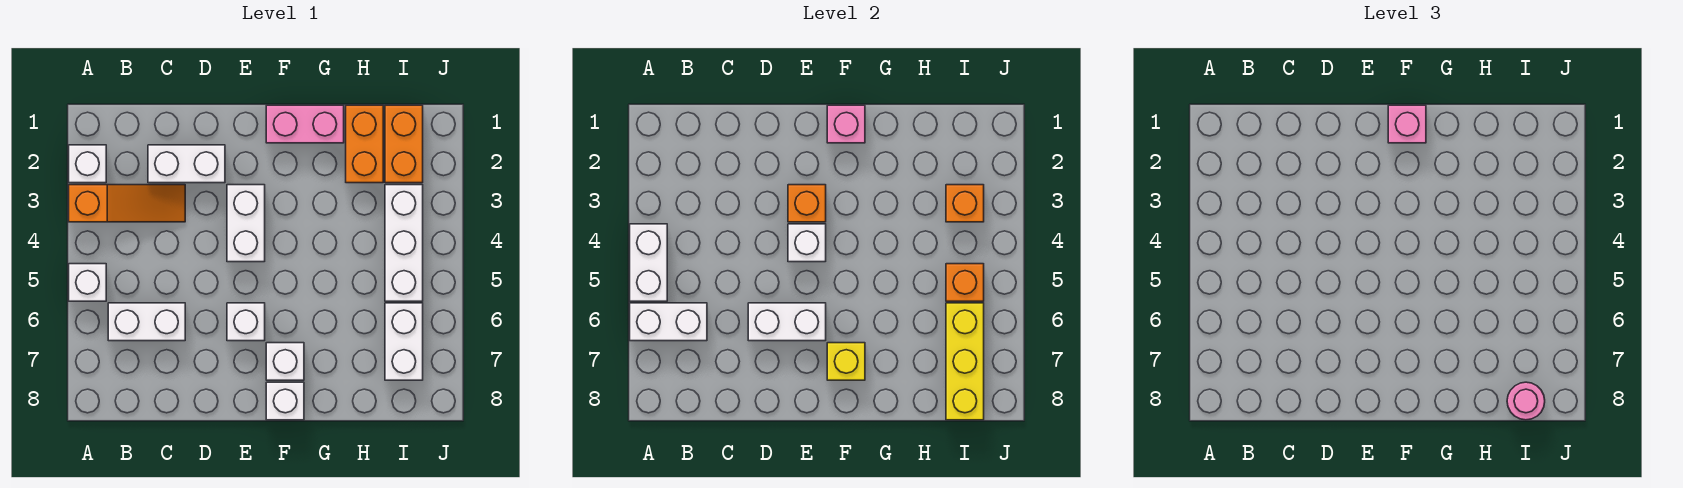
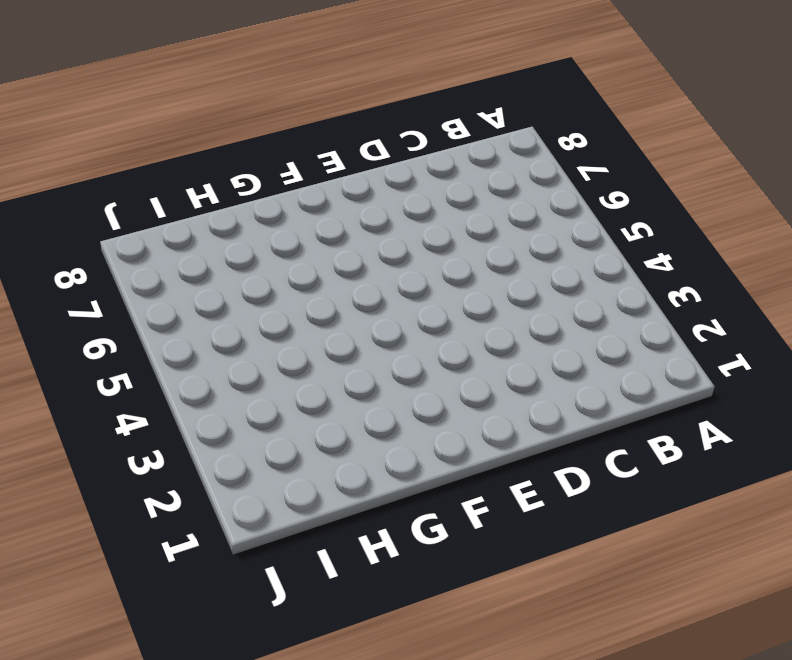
none -> white brick A2 level 1
none -> orange slope A3:C3 level 1 top A
none -> white brick A5 level 1

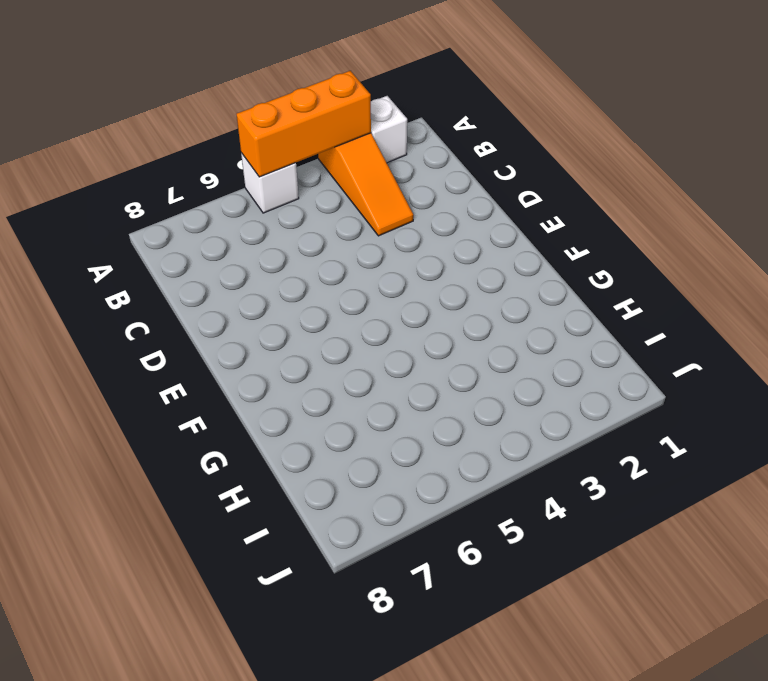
orange brick A3:A5 level 2 -> white brick A4:A5 level 2
none -> white brick B6:C6 level 1
none -> white brick C2:D2 level 1
none -> white brick E3:E4 level 1

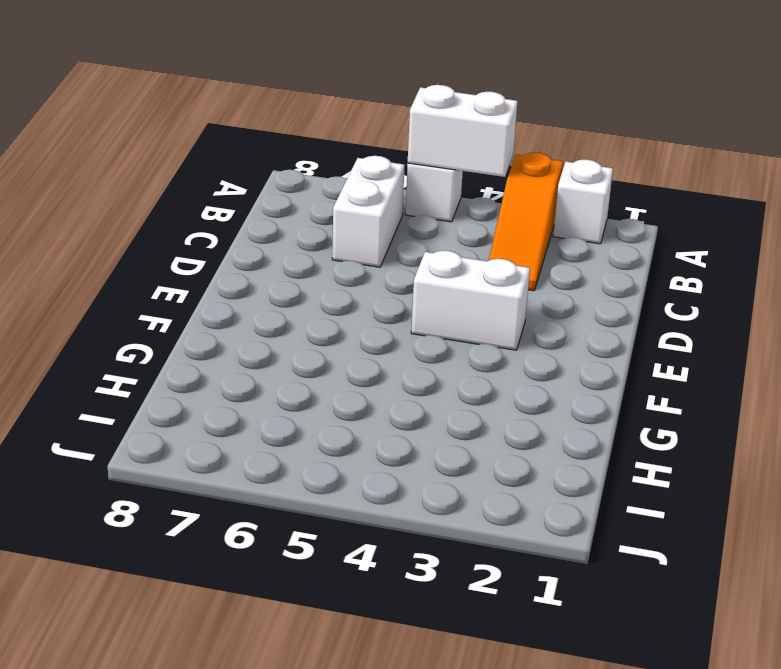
none -> white brick C2:D2 level 1
none -> white brick E6 level 1
none -> pink brick F1:G1 level 1

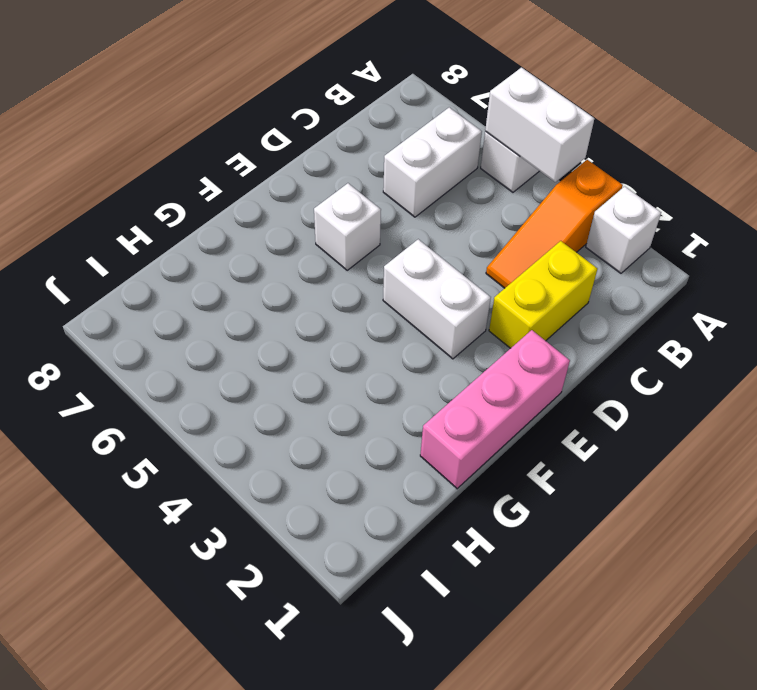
yellow brick C2:D2 level 1 -> white brick C2:D2 level 1
pink brick E1:G1 level 1 -> pink brick F1:G1 level 1
none -> white brick F7 level 1
none -> white brick F8 level 1
none -> orange brick H1:H2 level 1

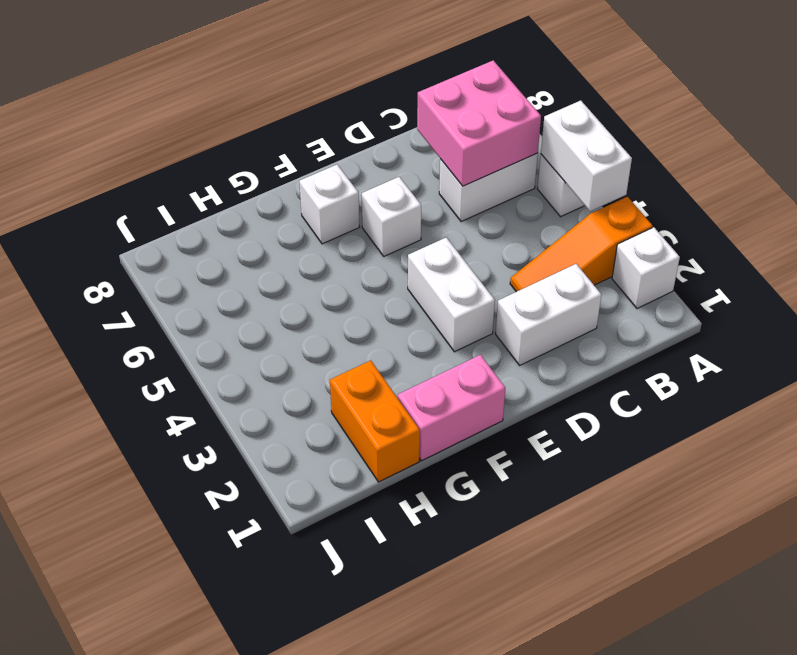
pink brick B6:C7 level 2 -> white brick A6:B6 level 2
none -> white brick F8 level 1
none -> orange brick I1:I2 level 1
none -> white brick I3:I5 level 1

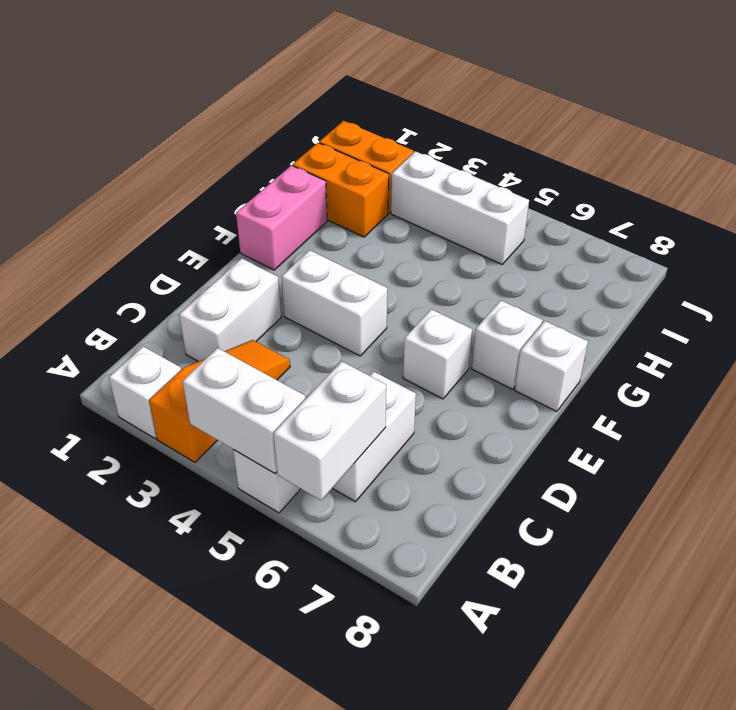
none -> white brick I6:I7 level 1
none -> white brick D6:E6 level 2
none -> orange brick E3 level 2

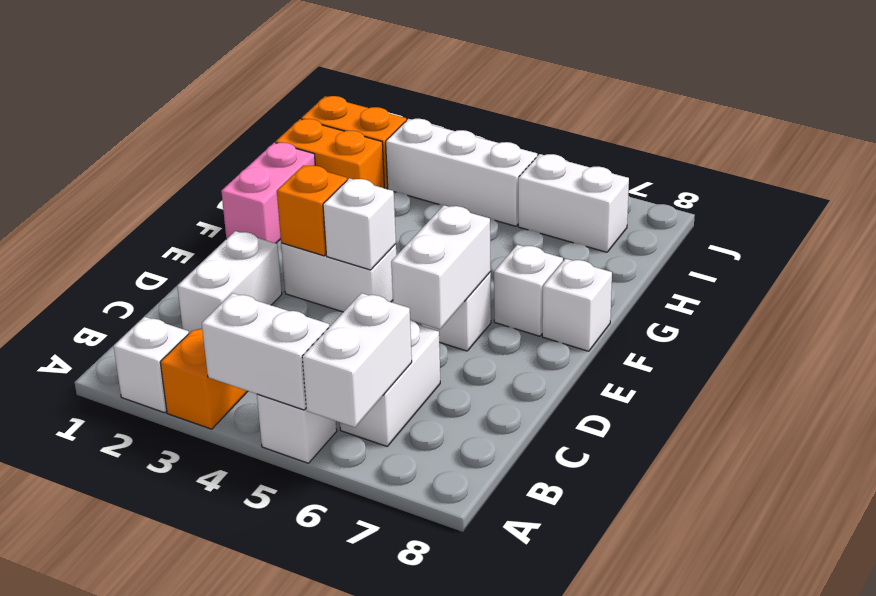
none -> pink brick F1 level 2
none -> yellow brick F7 level 2
none -> orange brick I3 level 2

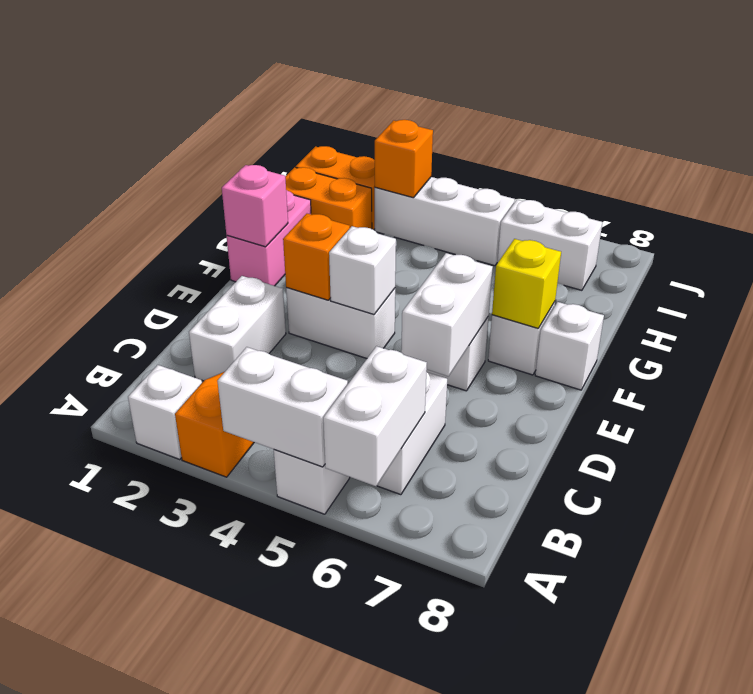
none -> orange brick I5 level 2
none -> yellow brick I6:I8 level 2
none -> pink brick F1 level 3

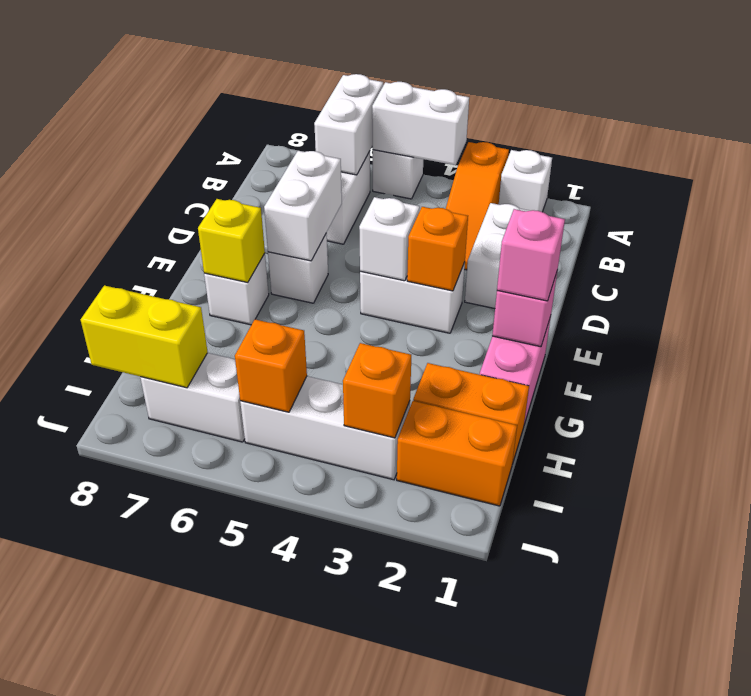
yellow brick I7:I8 level 2 -> yellow brick I6:I8 level 2
none -> white brick F8 level 1
none -> pink round brick I8 level 3

